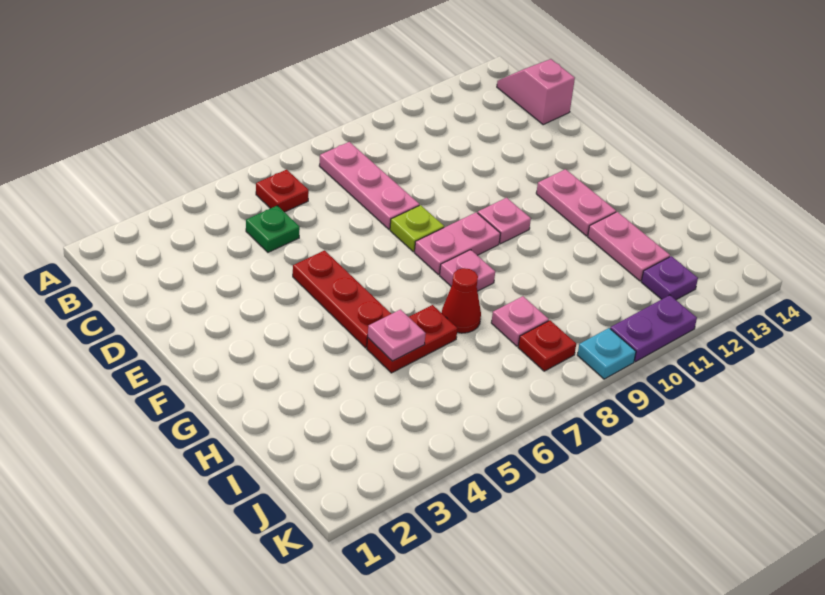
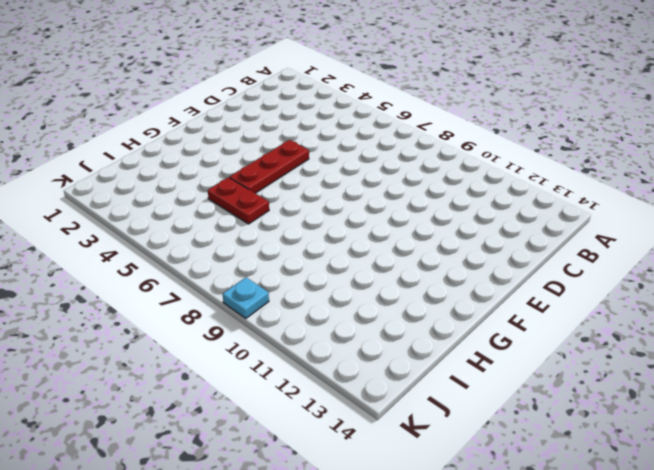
none -> red plate B6 level 1
none -> pink plate B8:D8 level 1
none -> pink slope B14:C14 level 1 top C

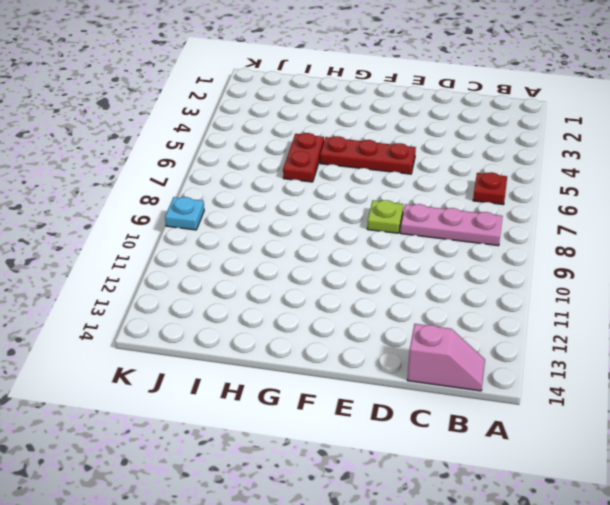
none -> green plate C5 level 1
none -> pink plate F8:F9 level 1
none -> pink plate F10 level 1

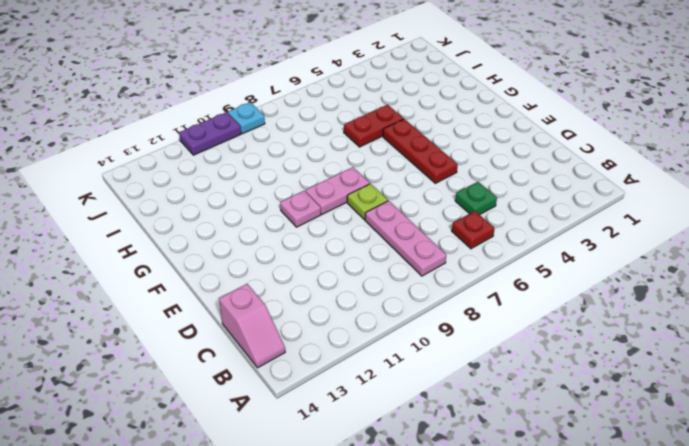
none -> pink plate F12:G12 level 1
none -> pink plate G8 level 1
none -> red cone H7 level 1

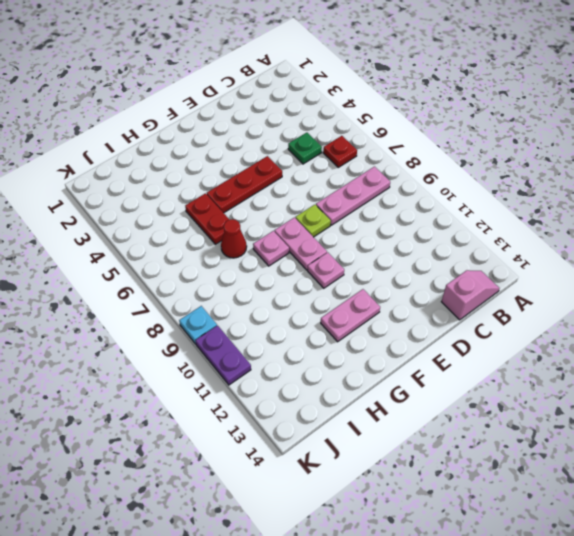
none -> pink plate H12:I12 level 1
none -> pink plate I8 level 1
none -> red plate J8 level 1

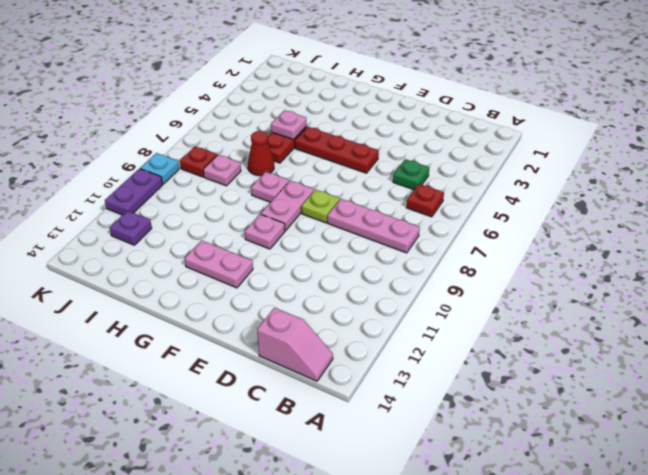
none -> pink plate H12:I12 level 1

